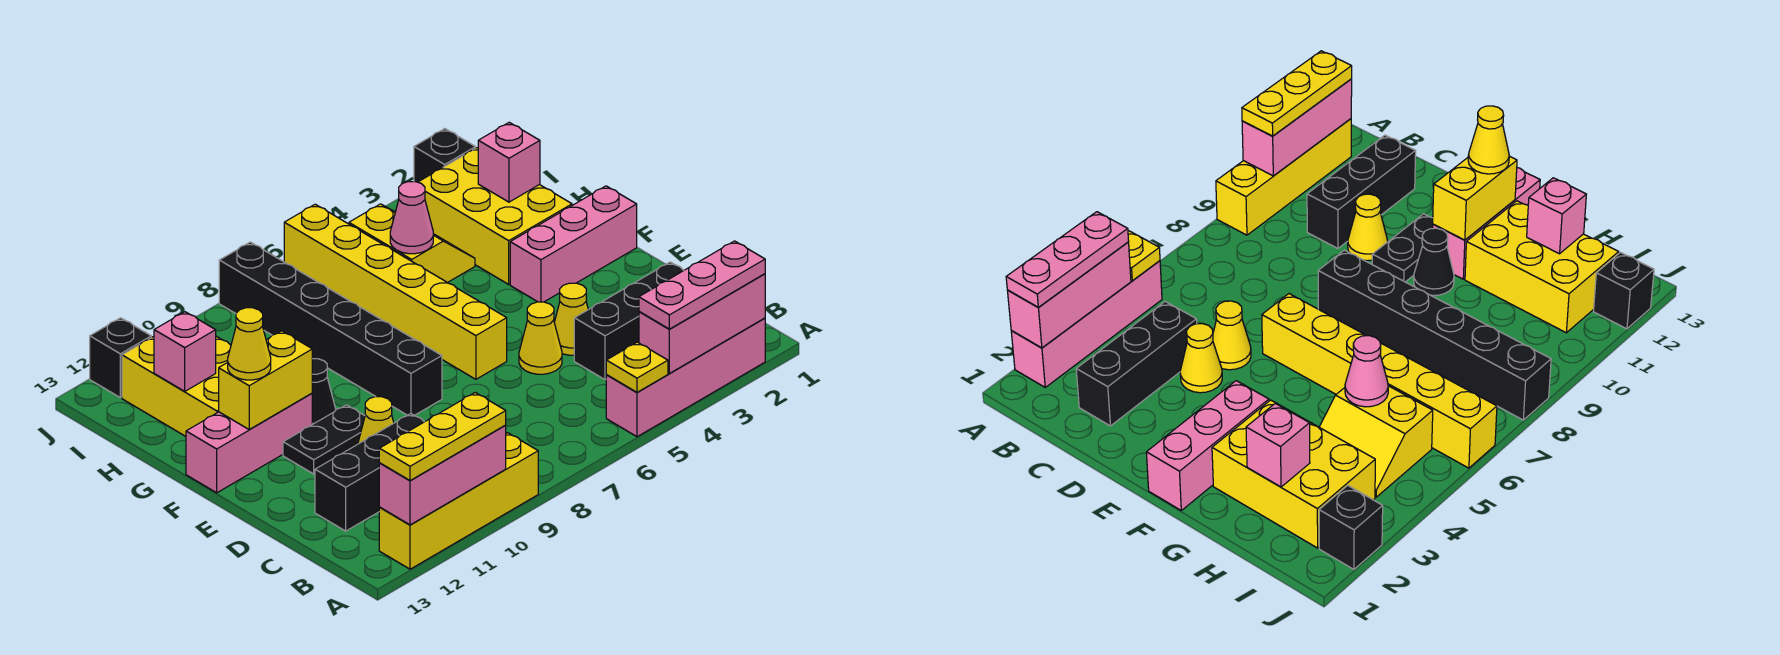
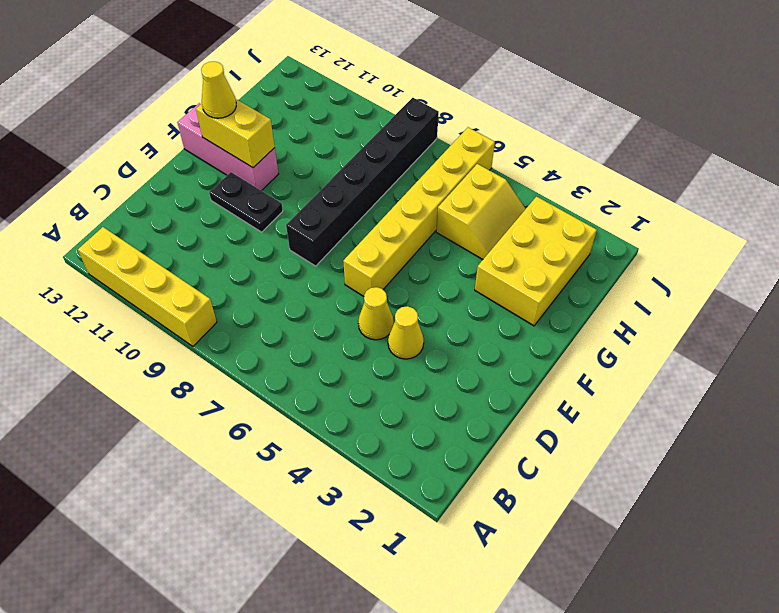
none -> pink brick A2:A5 level 1
none -> black brick C2:C4 level 1
none -> black brick C10:C12 level 1

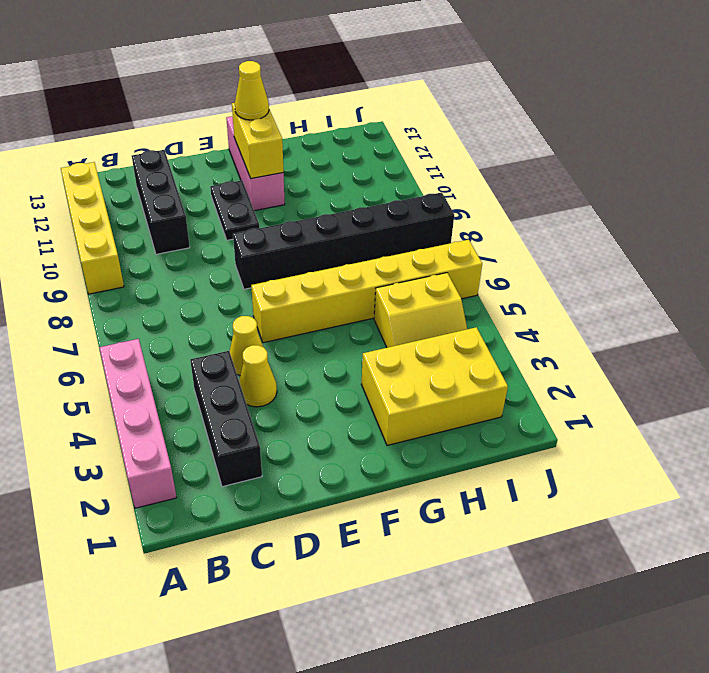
none -> yellow cone D10 level 1
none -> pink brick F1:F3 level 1
none -> black cone F10 level 1

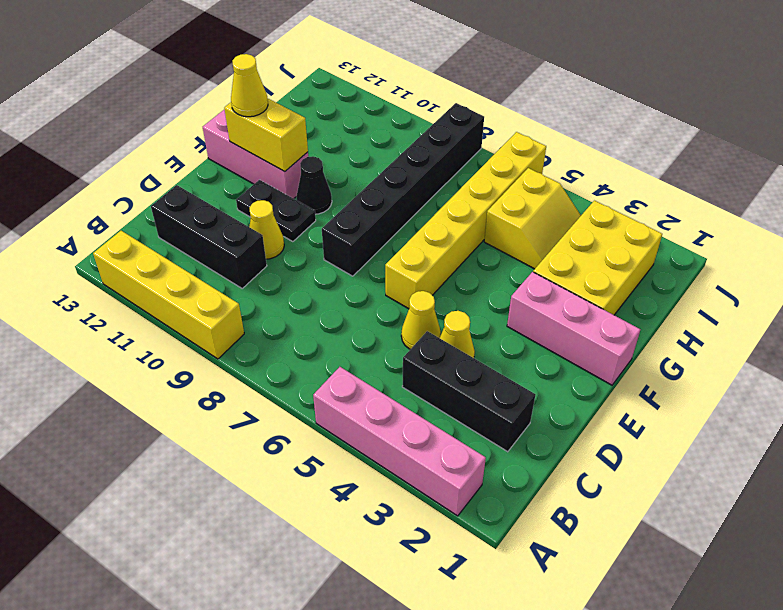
none -> yellow brick G11:I12 level 1
none -> black brick J2 level 1
none -> black brick J12 level 1

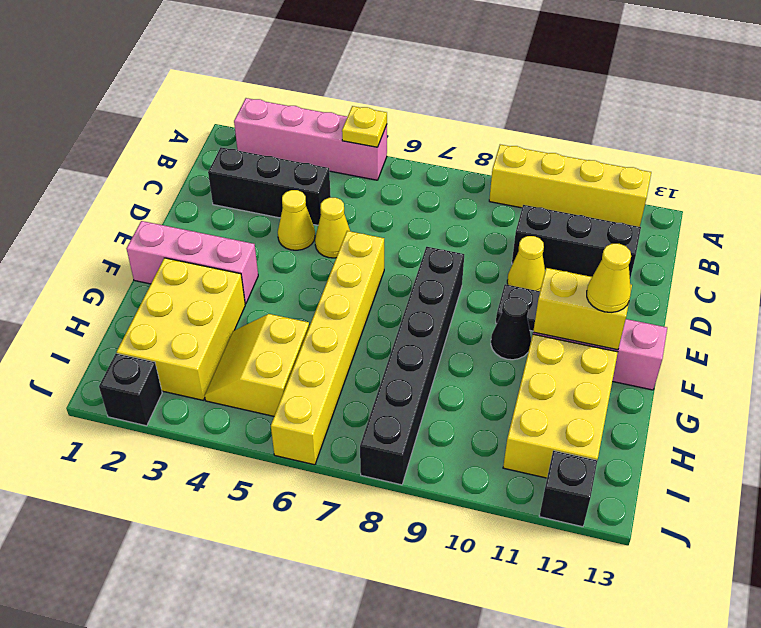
none -> pink brick A2:A4 level 2
none -> pink brick A10:A12 level 2
none -> pink brick H2 level 2

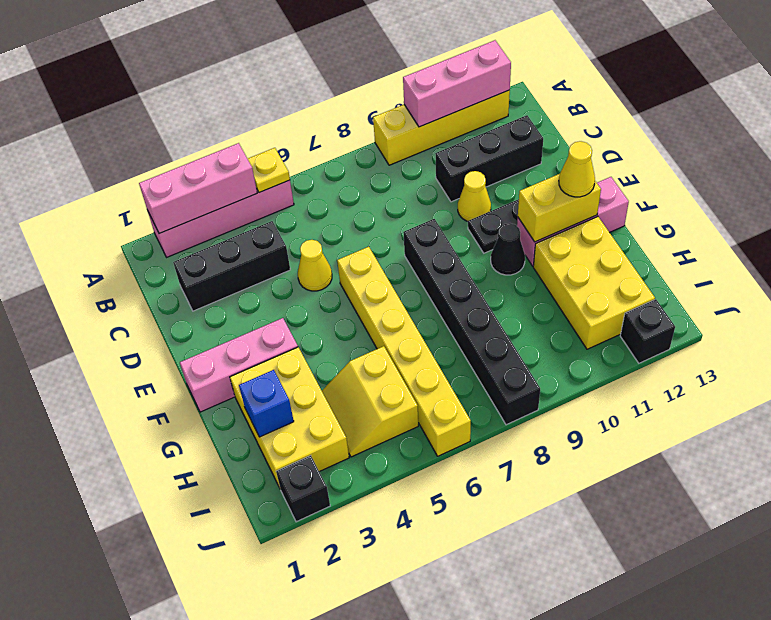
blue brick H2 level 2 -> pink brick H2 level 2
none -> yellow cone D4 level 1
none -> pink cone H5 level 2
none -> pink brick H12 level 2

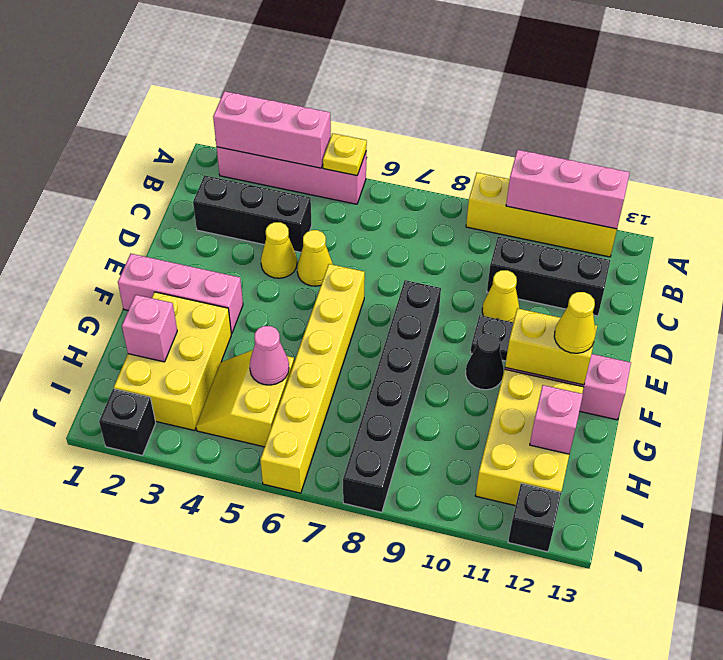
none -> pink plate A2:A4 level 3
none -> yellow plate A10:A12 level 3

